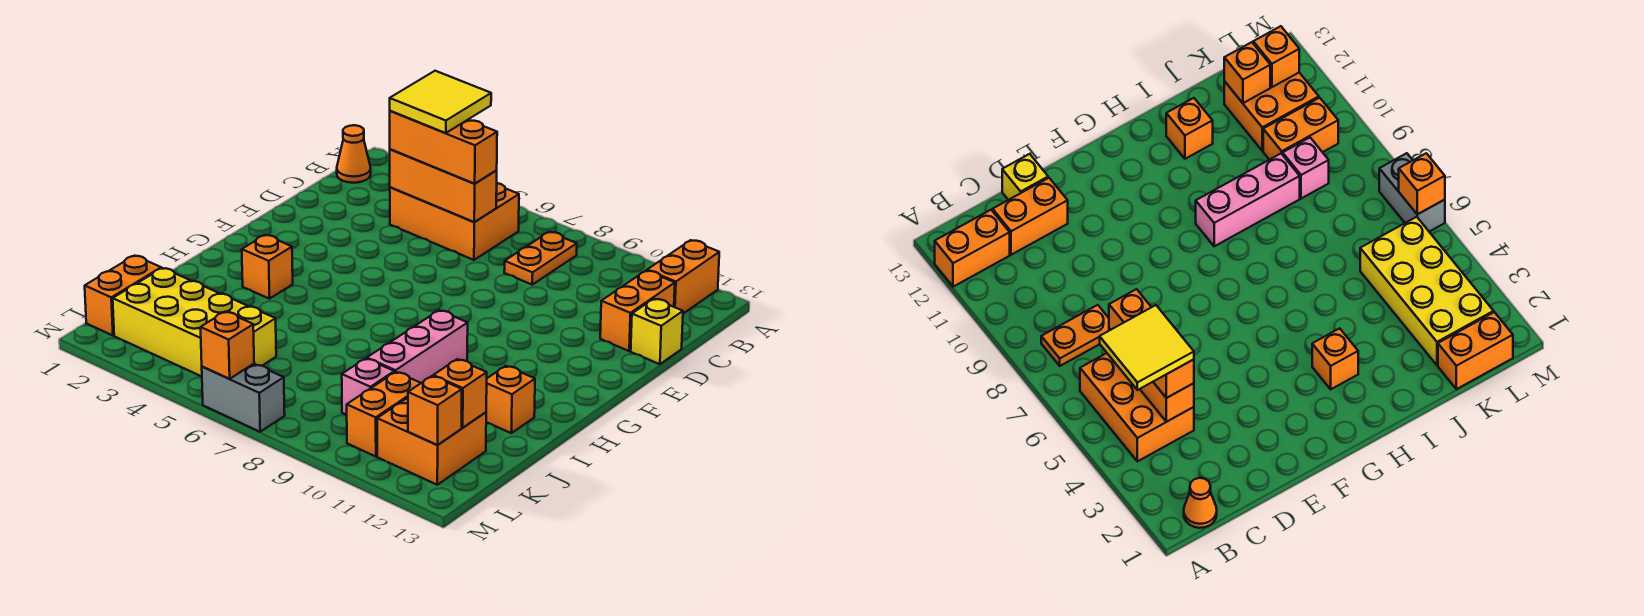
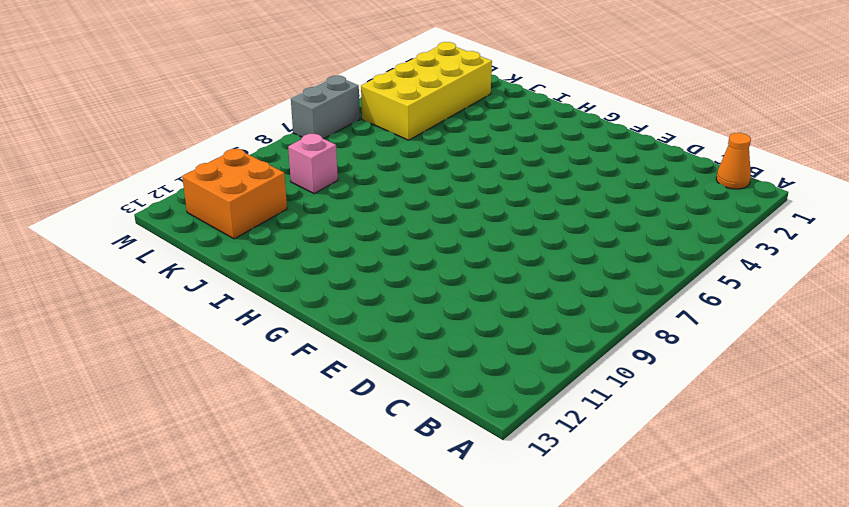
none -> orange brick A12:B12 level 1
none -> orange brick B4:C6 level 1
none -> orange plate B8:C8 level 1

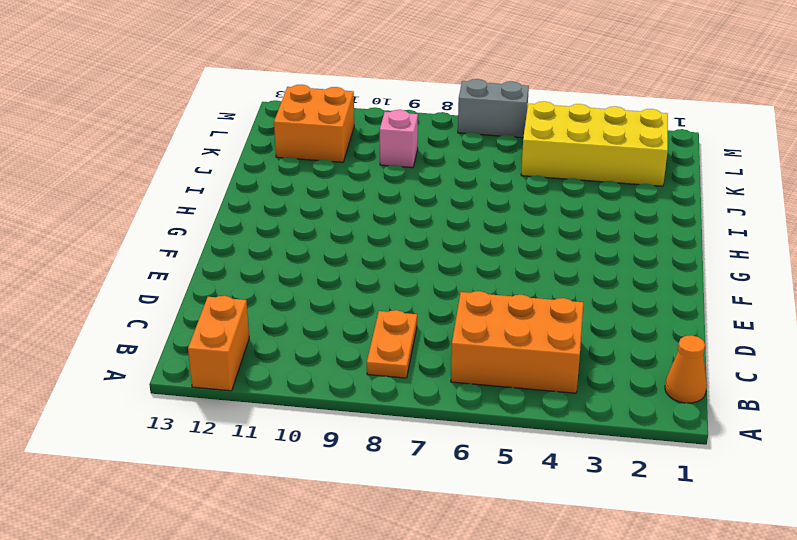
none -> orange brick C12:D12 level 1
none -> yellow brick D13 level 1
none -> orange brick H3 level 1

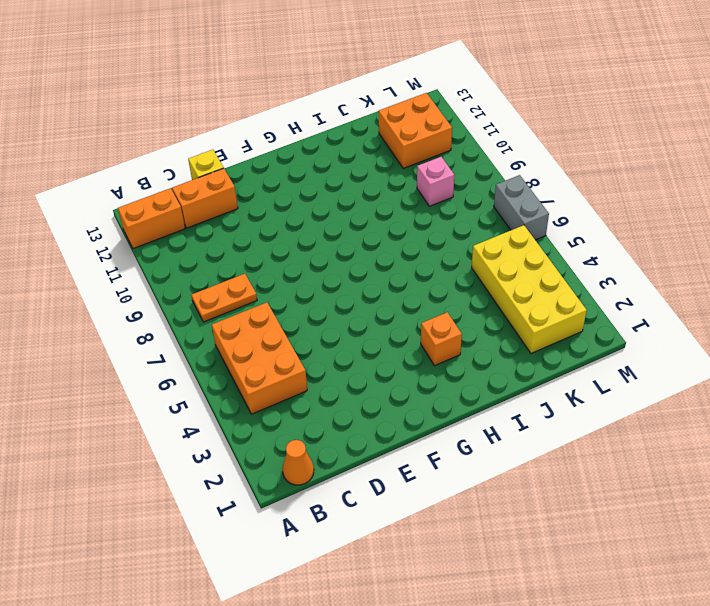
none -> pink brick H9:J9 level 1
none -> orange brick I12 level 1
none -> orange brick K1:L1 level 1

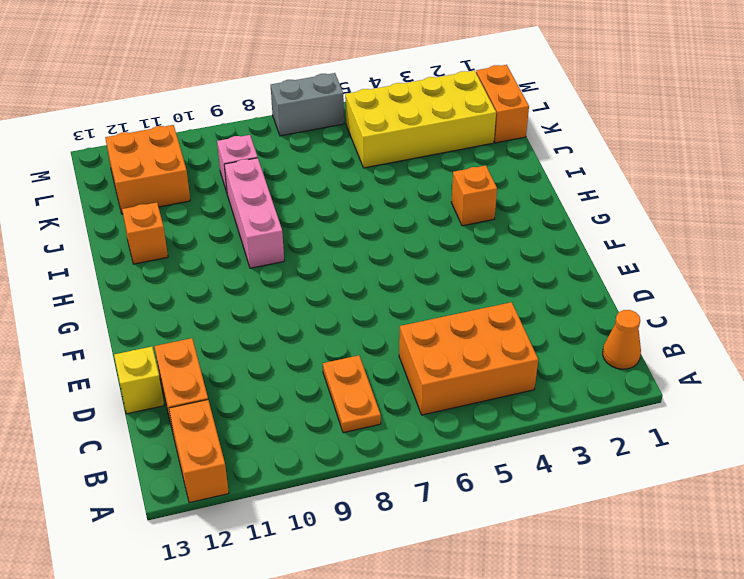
none -> orange brick K10:L10 level 1
none -> orange brick C4:C6 level 2
none -> orange brick K12 level 2

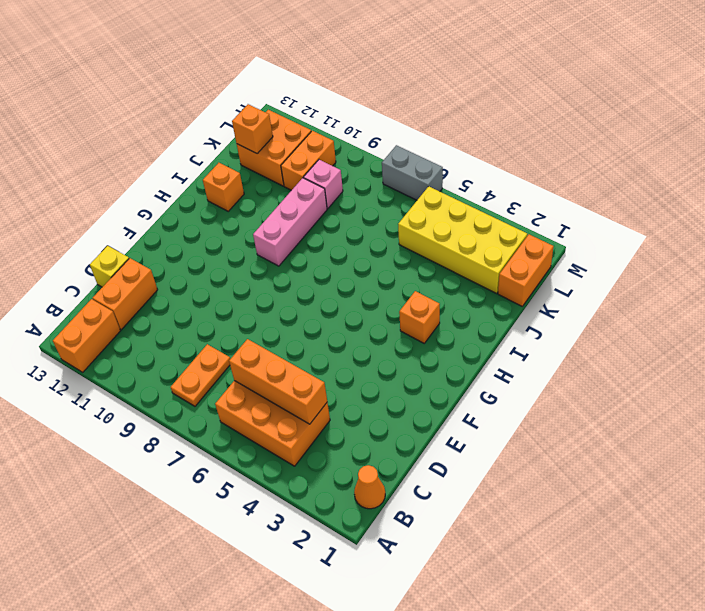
none -> orange brick L12 level 2
none -> orange brick M6 level 2
none -> orange brick C4:C6 level 3

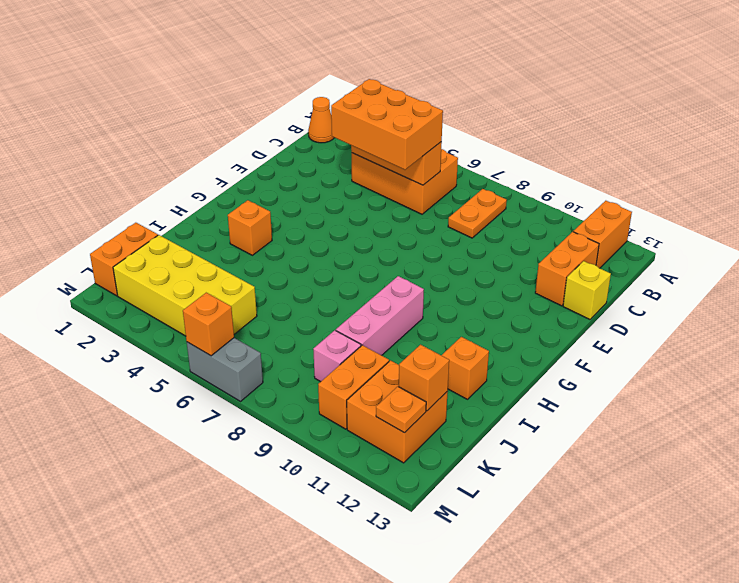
orange brick C4:D6 level 3 -> orange brick C4:C6 level 3
orange plate L12 level 2 -> orange brick L12 level 2
none -> yellow tile B4:C5 level 4

